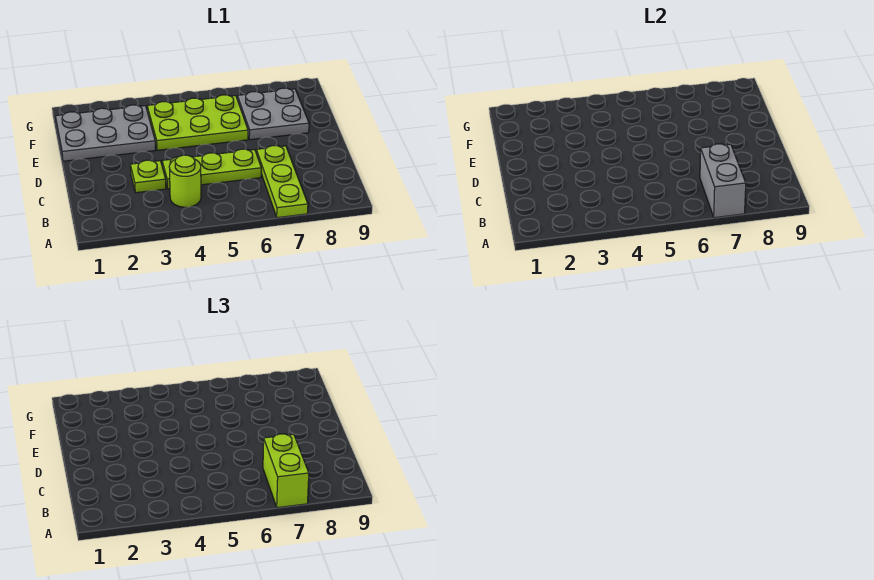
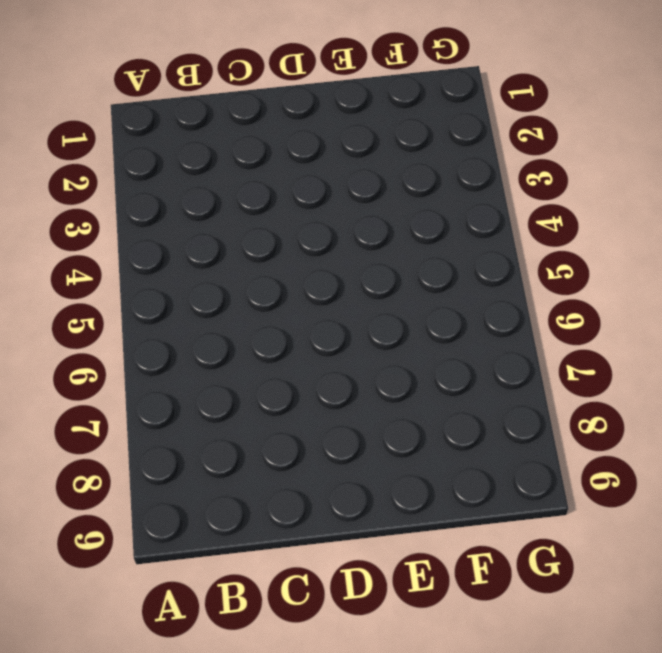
none -> lime plate A7:C7 level 1
none -> lime round brick B4 level 1

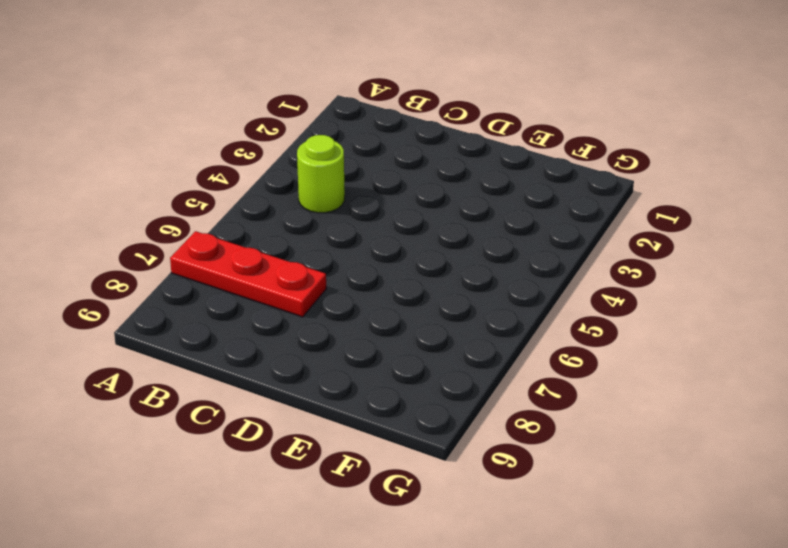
red plate A7:C7 level 1 -> lime plate A7:C7 level 1
none -> lime plate C3 level 1
none -> lime plate C4:C6 level 1

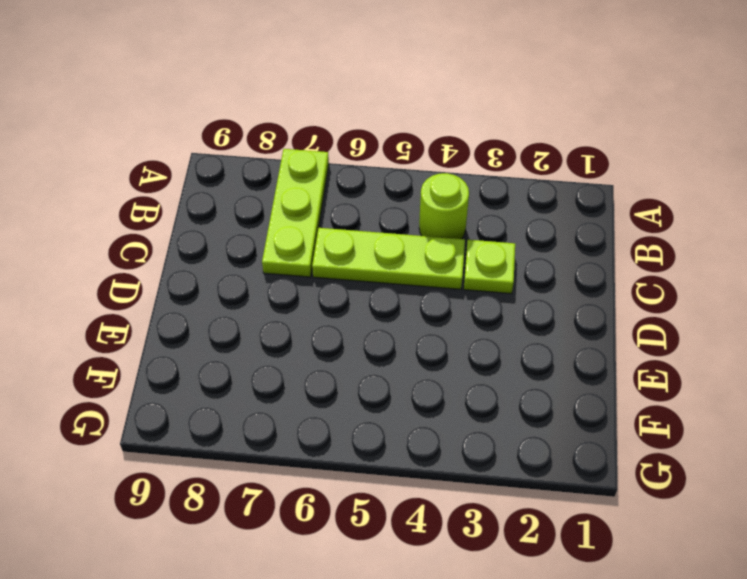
none -> grey plate E1:F3 level 1
none -> lime plate E4:F6 level 1

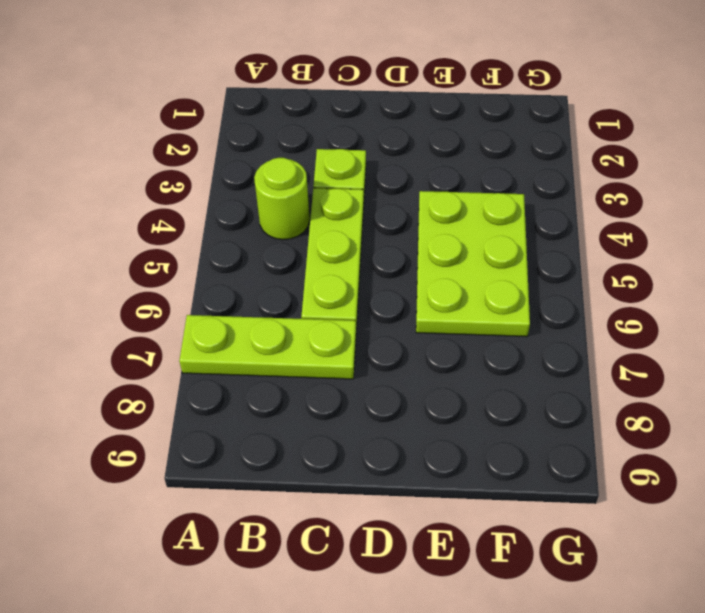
none -> grey plate E1:F3 level 1
none -> grey plate E7:F8 level 1

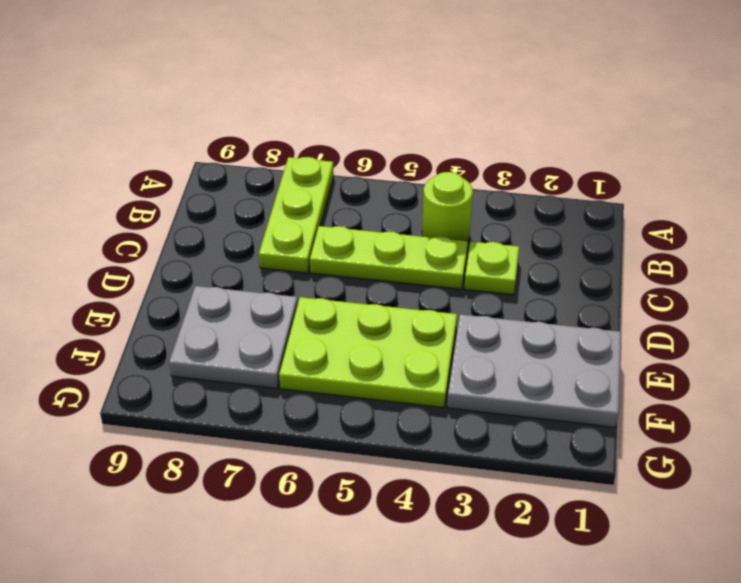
none -> grey brick A7:B7 level 2
none -> lime brick A7:B7 level 3

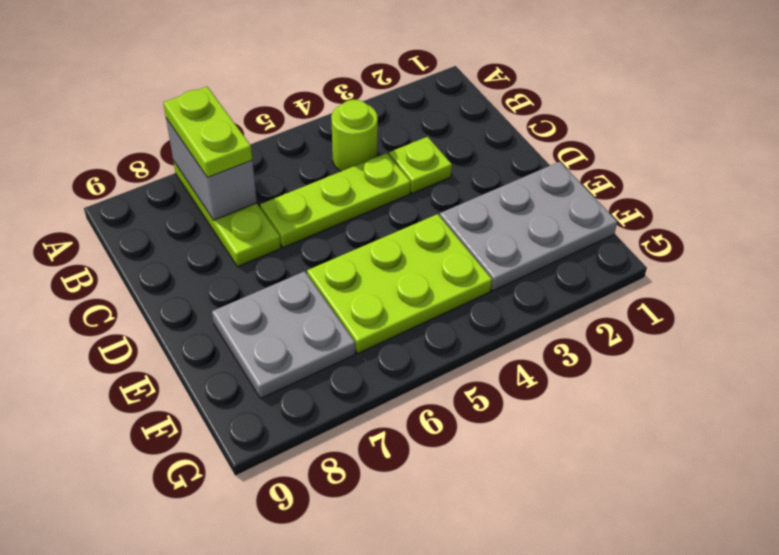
lime plate A7:B7 level 3 -> lime brick A7:B7 level 3

